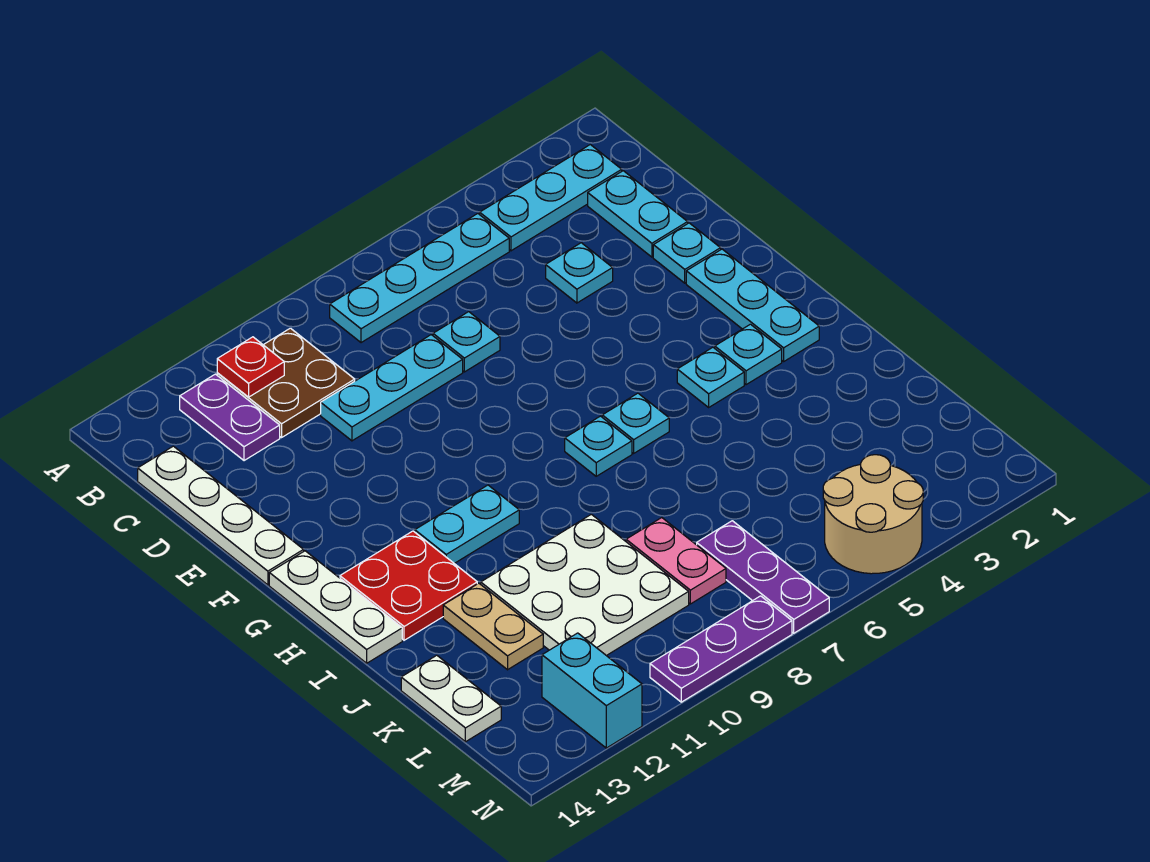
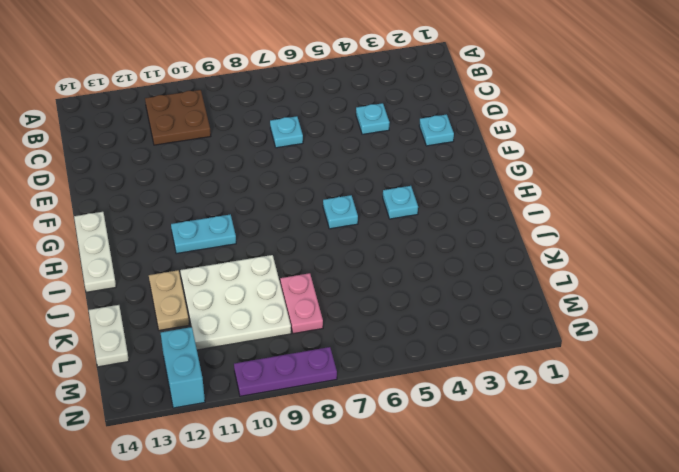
none -> cyan plate B2:B4 level 1
none -> cyan plate B5:B8 level 1
none -> purple plate B12:C12 level 1

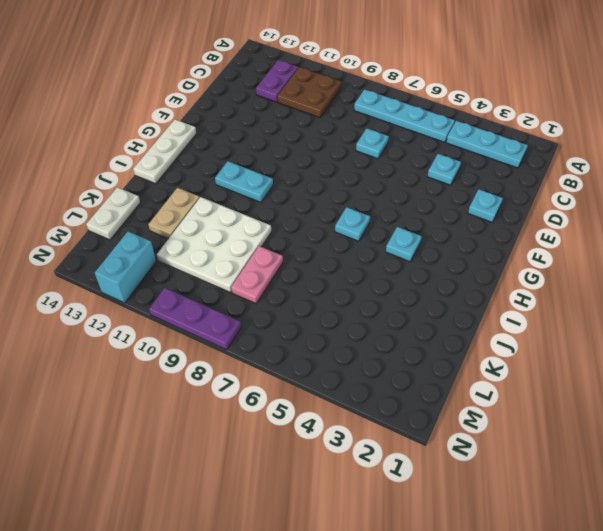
none -> cyan plate C2:D2 level 1
none -> white plate C14:F14 level 1
none -> cyan plate D8:D10 level 1

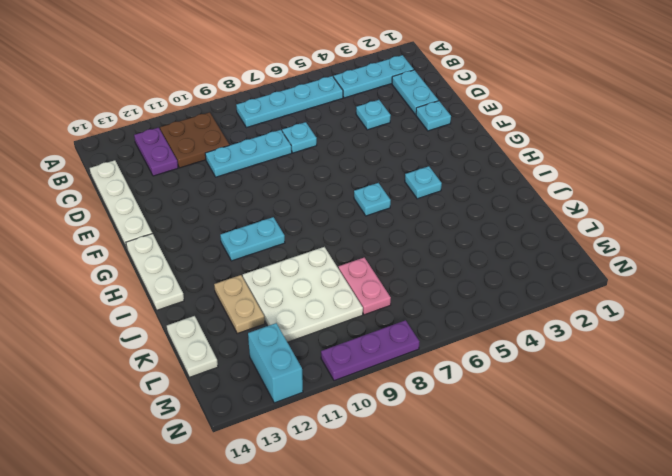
none -> cyan plate F2:H2 level 1
none -> cyan plate H3 level 1
none -> cyan plate H7 level 1

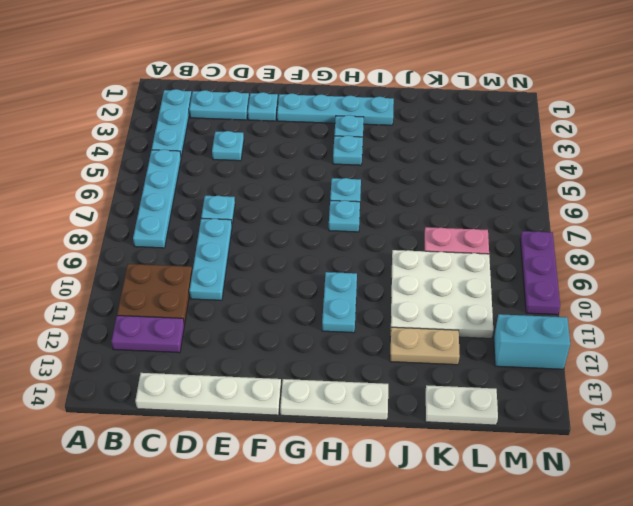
cyan plate F2:I2 level 1 -> cyan plate F2:H2 level 1
none -> red plate H12:I13 level 1
none -> purple plate L7:N7 level 1
none -> tan round brick M4:N5 level 1

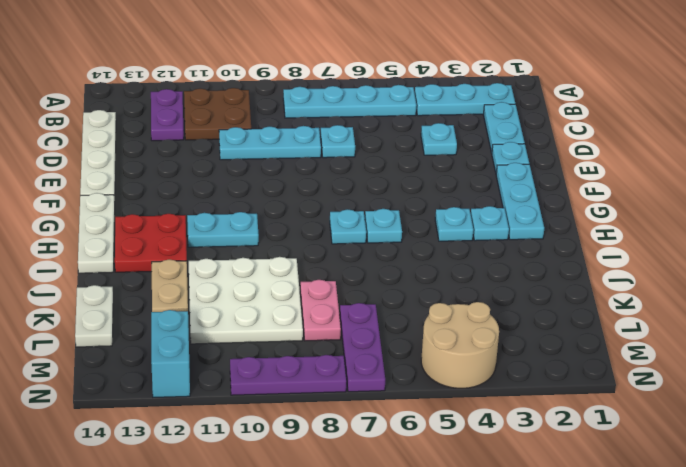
none -> red plate B11 level 2

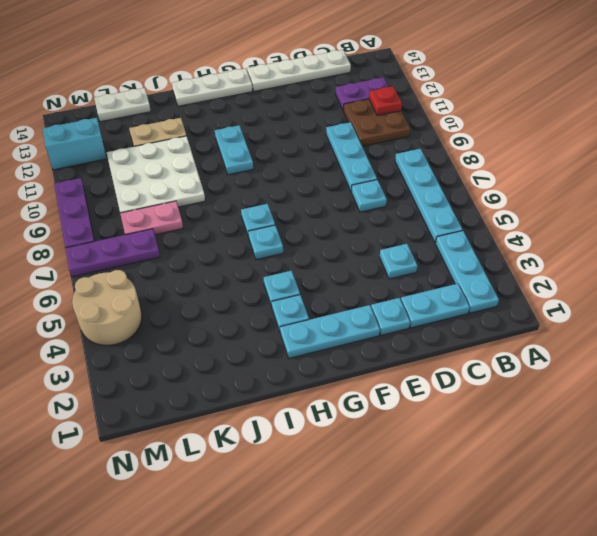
none -> red plate H12:I13 level 1

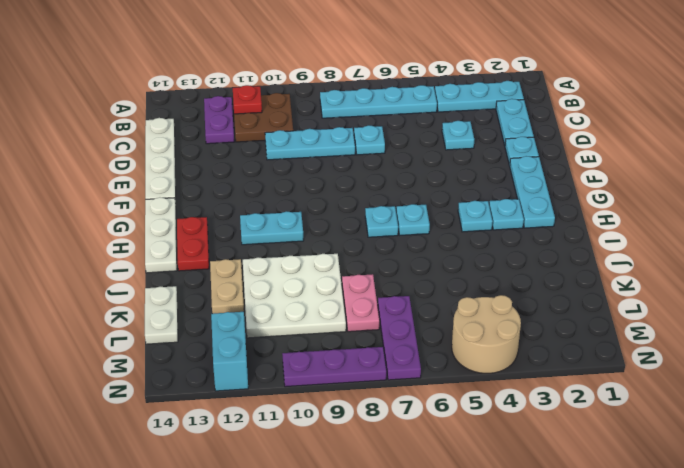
red plate H13:I13 level 1 -> red plate H12:I13 level 1

